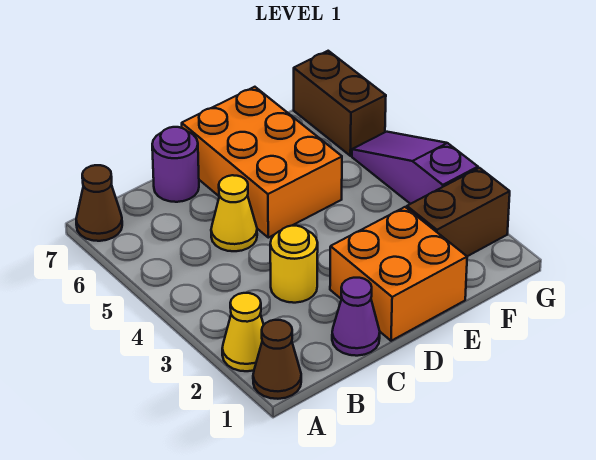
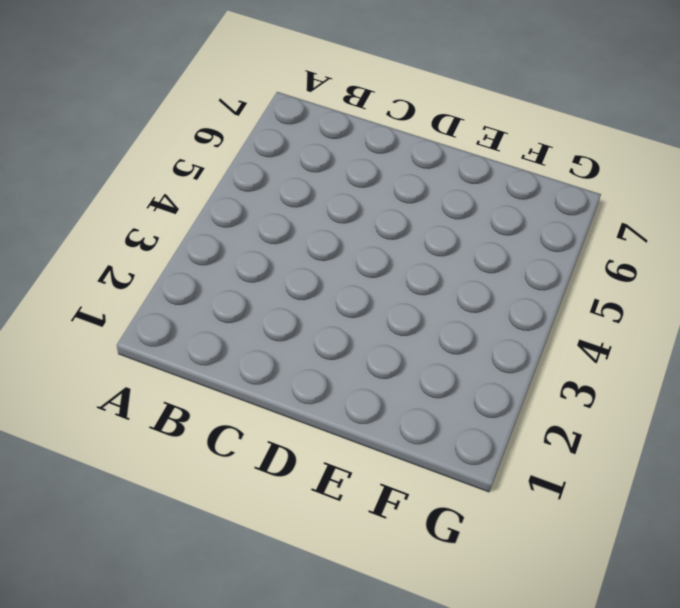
none -> brown cone A1 level 1
none -> yellow cone A2 level 1
none -> brown cone A7 level 1

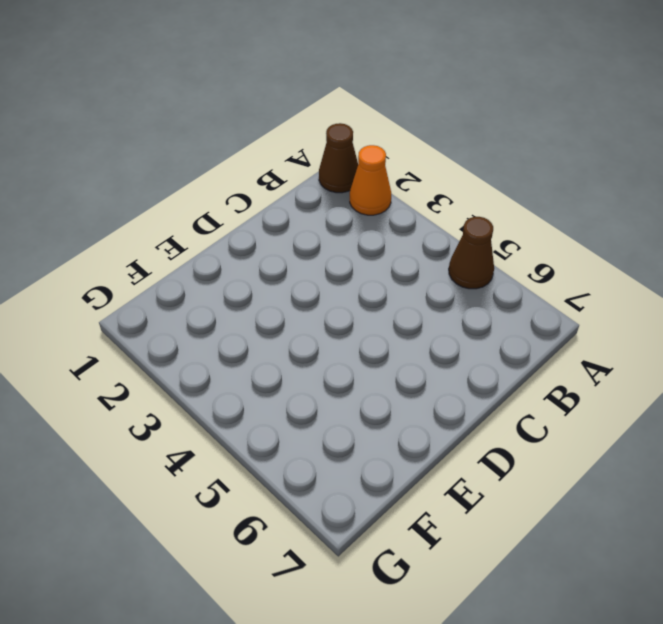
orange cone A2 level 1 -> yellow cone A2 level 1
brown cone A5 level 1 -> brown cone A7 level 1
none -> purple cone C1 level 1
none -> yellow round brick C3 level 1
none -> yellow cone C5 level 1

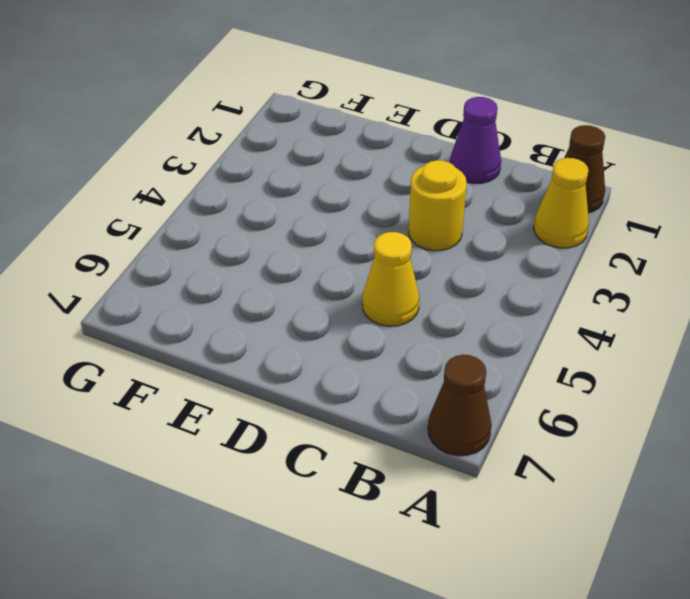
none -> purple round brick C7 level 1
none -> orange brick D1:E2 level 1
none -> orange brick D5:E7 level 1

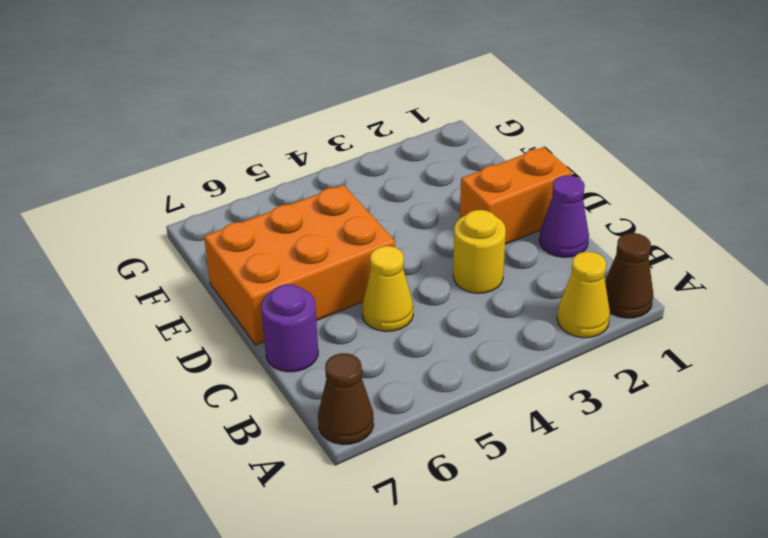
orange brick D1:D2 level 1 -> orange brick D1:E2 level 1
none -> brown brick F2:G2 level 1
none -> purple slope G3:G5 level 1 top 3
none -> brown brick G6:G7 level 1

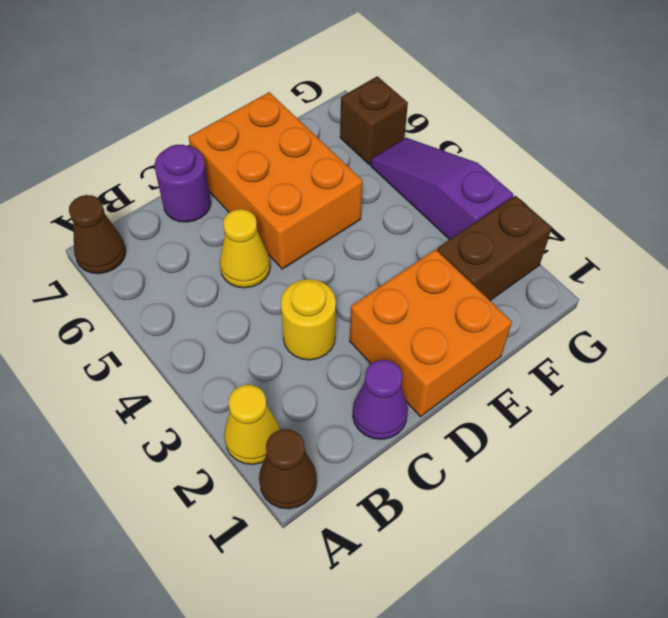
brown brick G6 level 1 -> brown brick G6:G7 level 1

